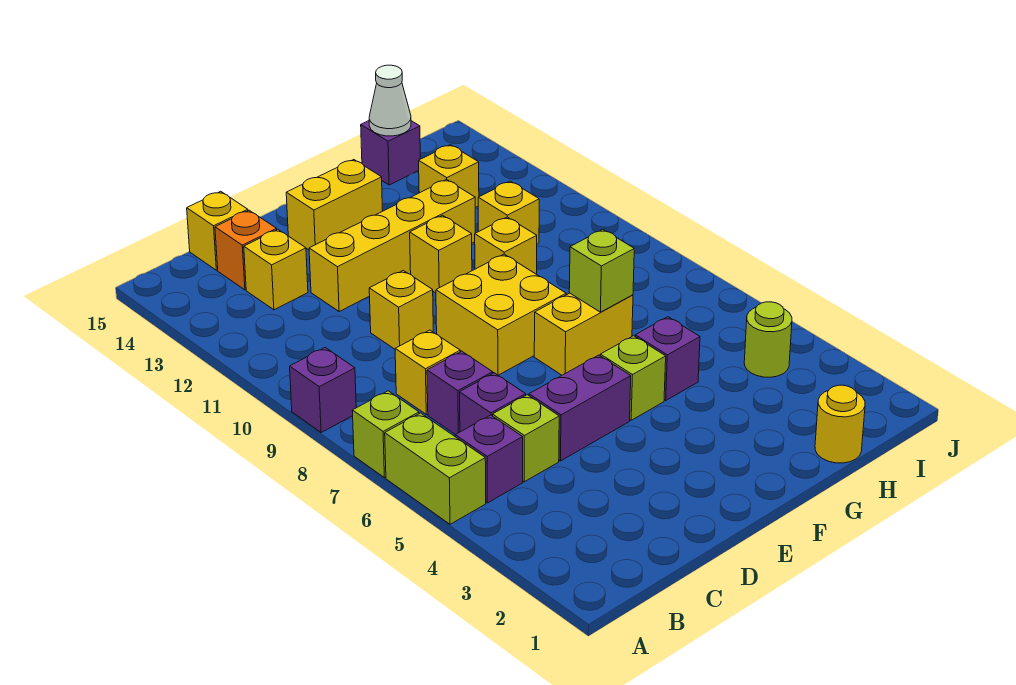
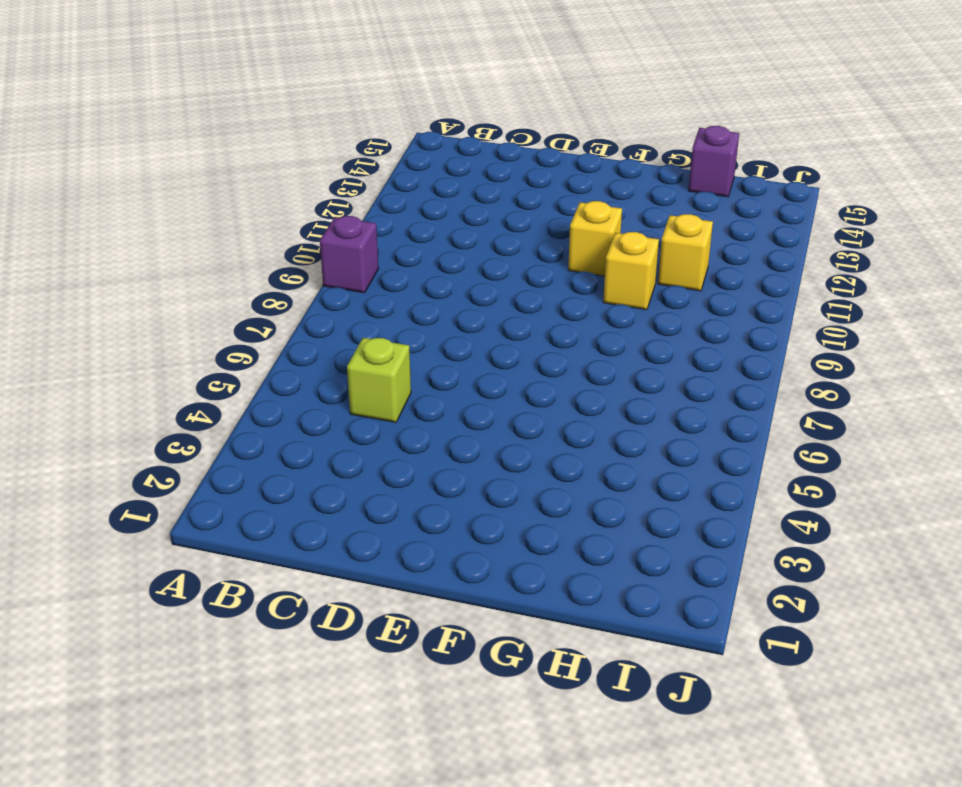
none -> lime brick A5:A6 level 1
none -> lime brick A7 level 1
none -> purple brick B5 level 1

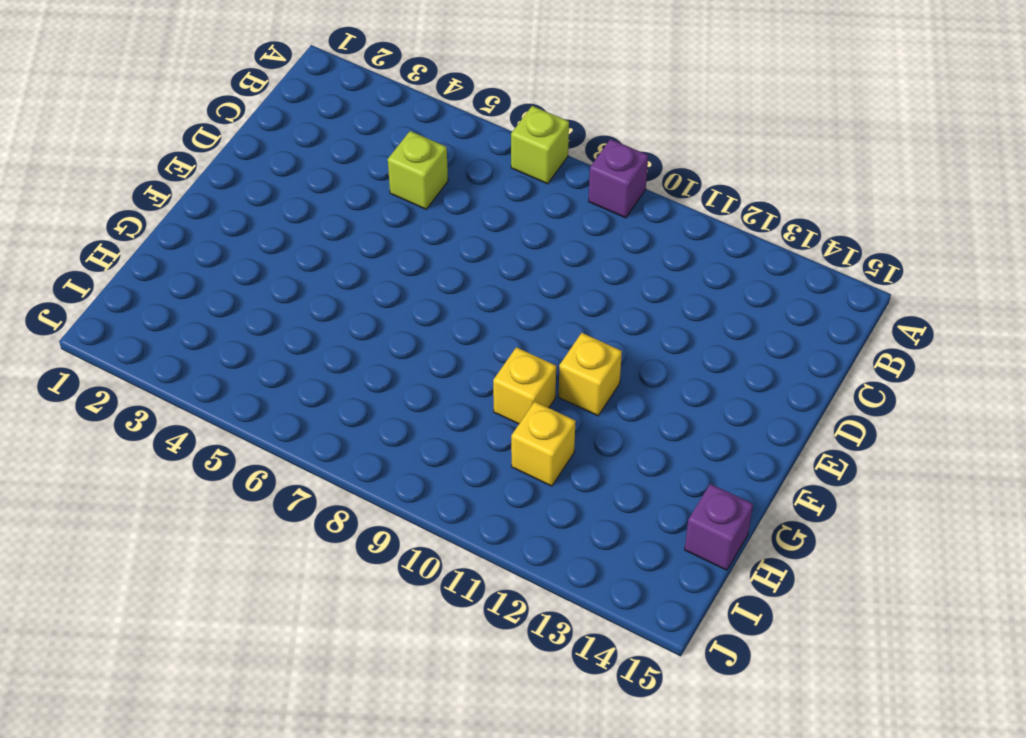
none -> lime brick A5:A6 level 1
none -> purple brick B5 level 1
none -> purple brick C6 level 1

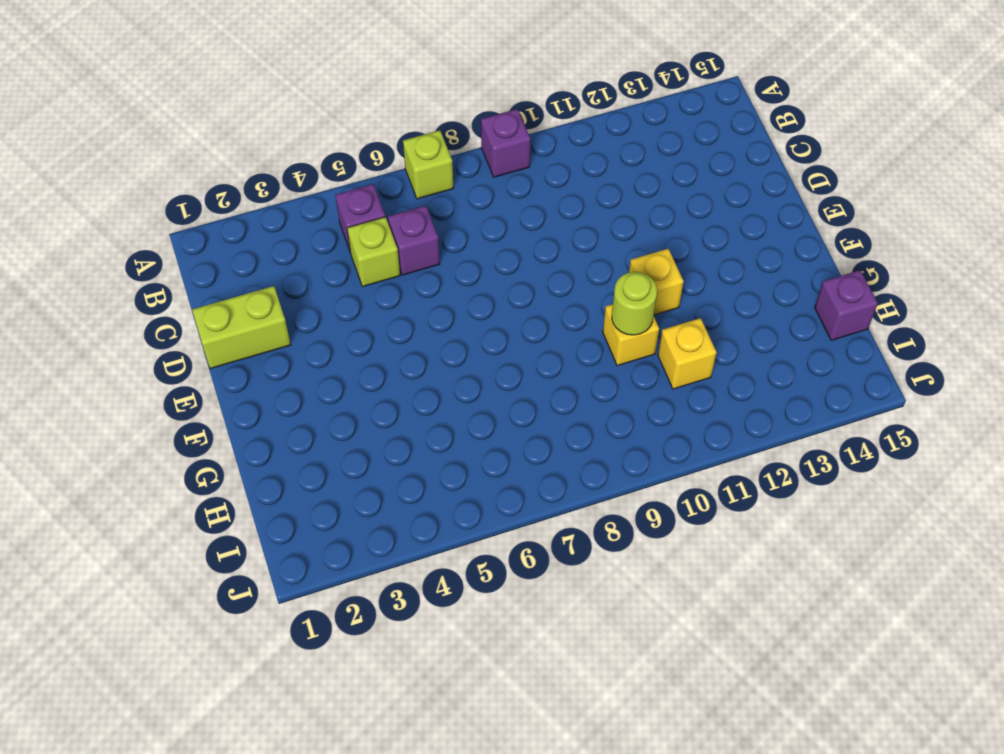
lime brick D1:D2 level 1 -> lime brick A5:A6 level 1
lime round brick G10 level 2 -> lime round brick I4 level 1
none -> purple brick C7 level 1
none -> yellow brick C8 level 1
none -> yellow brick C13 level 1

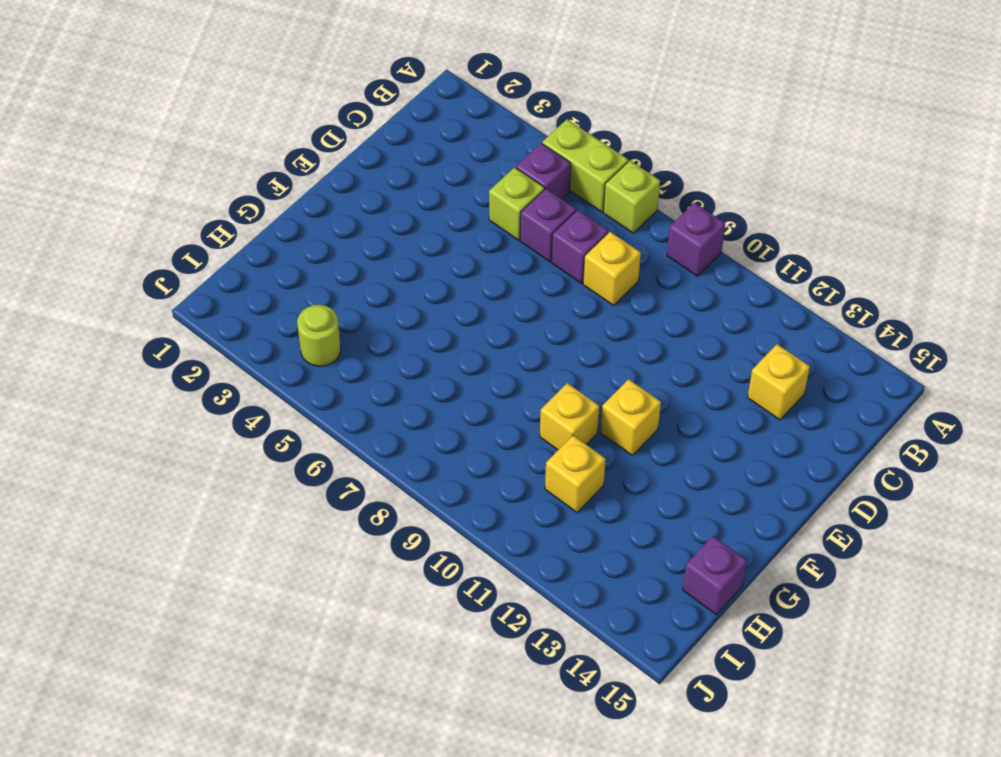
none -> orange brick C14 level 1
none -> yellow brick C15 level 1
none -> purple brick D5:E5 level 1

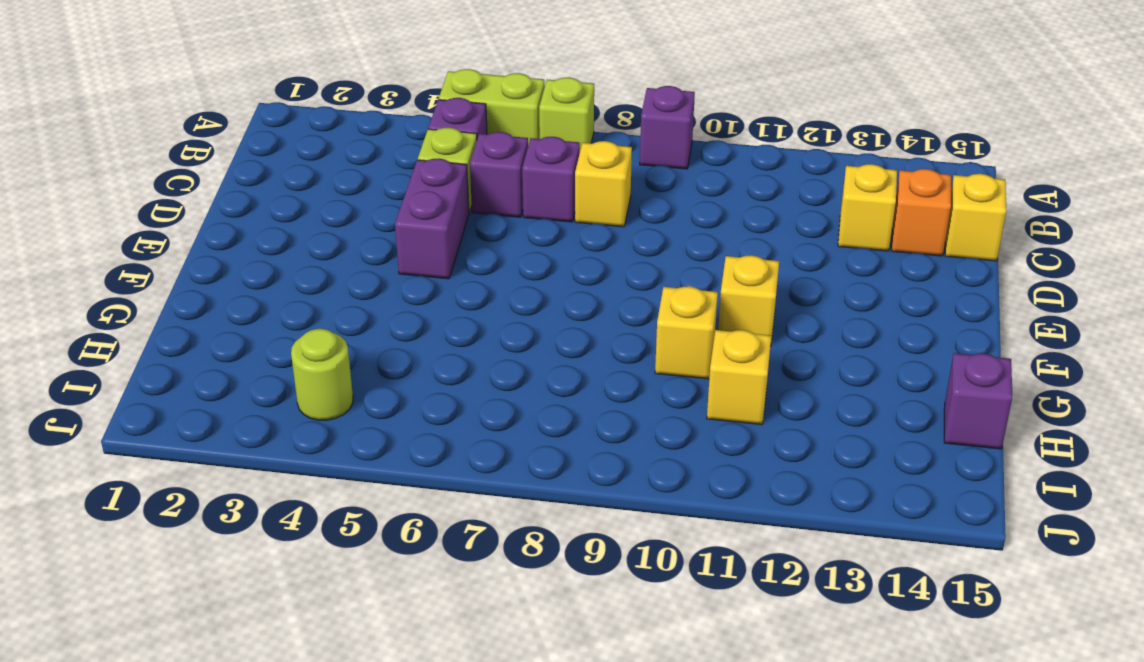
none -> yellow brick D10 level 1
none -> yellow brick D12:G12 level 1
none -> yellow brick E8:F9 level 1

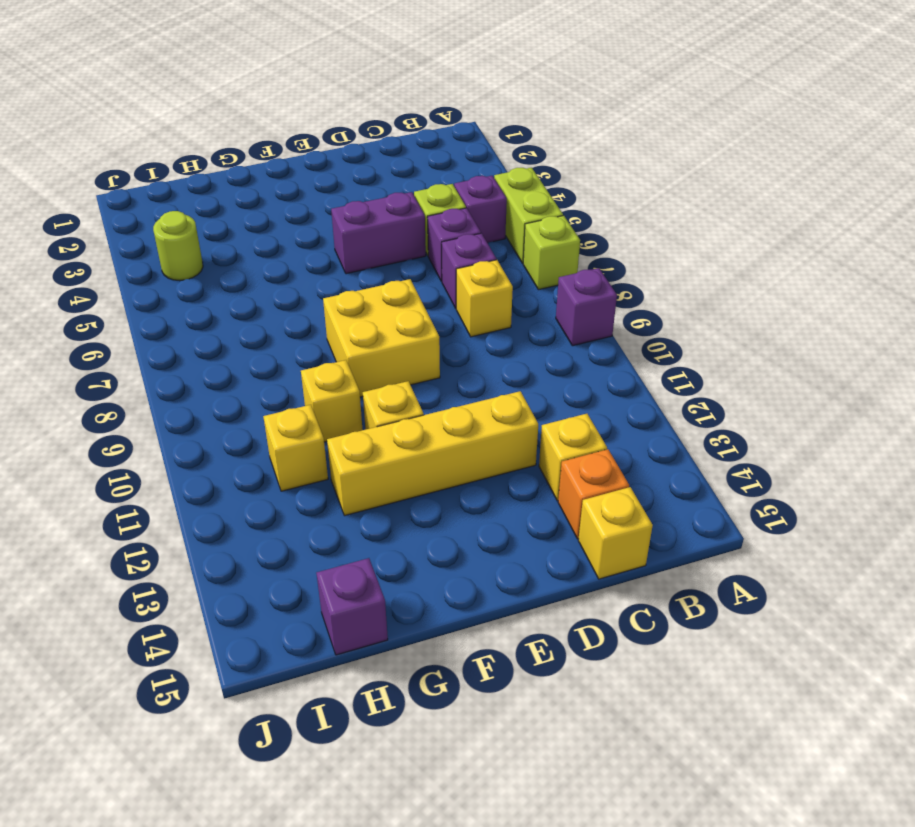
none -> yellow brick D10 level 1
none -> yellow brick E14:F14 level 1
none -> lime brick F5 level 1

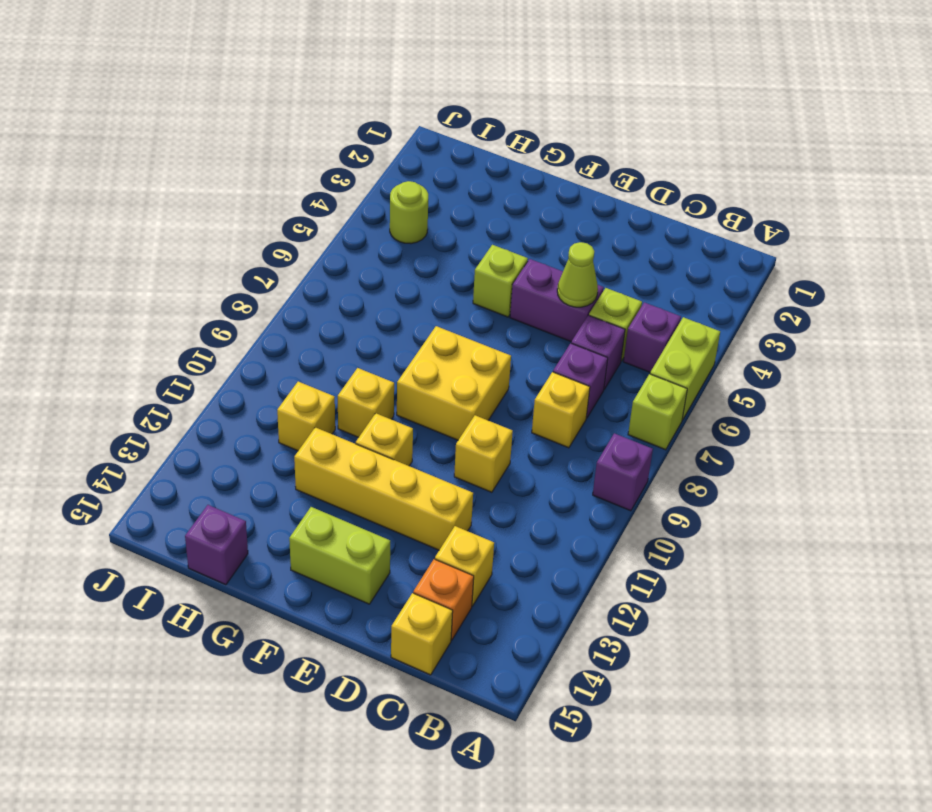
lime cone D5 level 2 -> none
lime brick E14:F14 level 1 -> yellow brick E14:F14 level 1
none -> yellow brick F7:G7 level 1
none -> purple brick G5 level 1
none -> yellow round brick H1 level 1

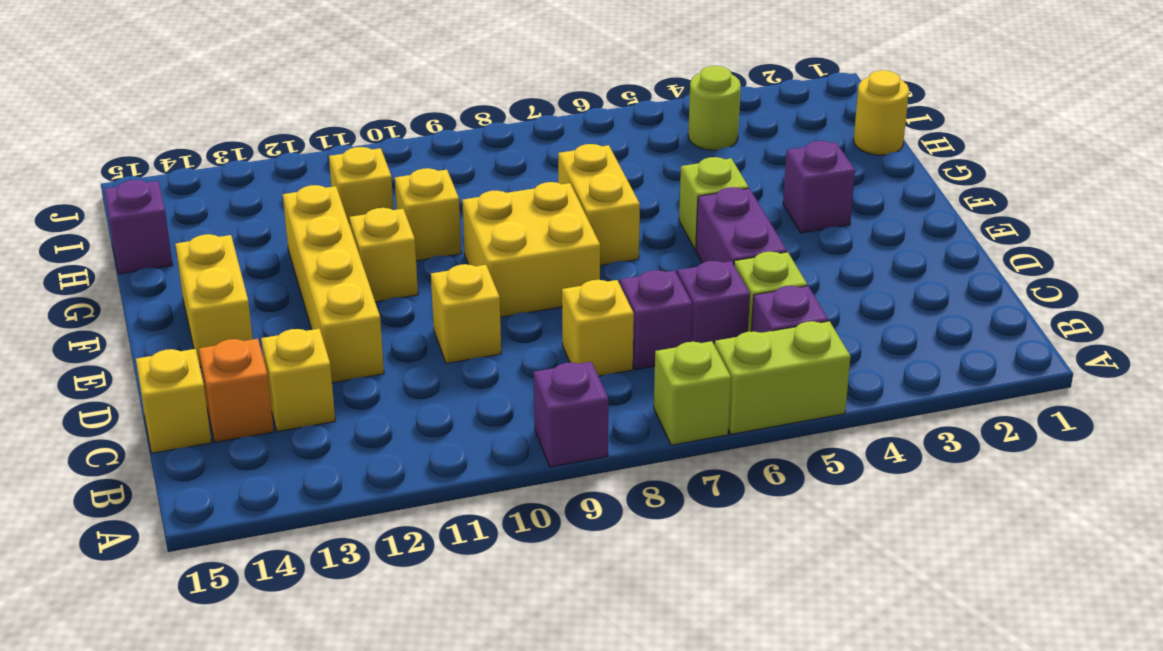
purple brick F3 level 1 -> purple brick G5 level 1
none -> yellow brick H13 level 1
none -> lime brick G7 level 2
none -> white cone H15 level 2

